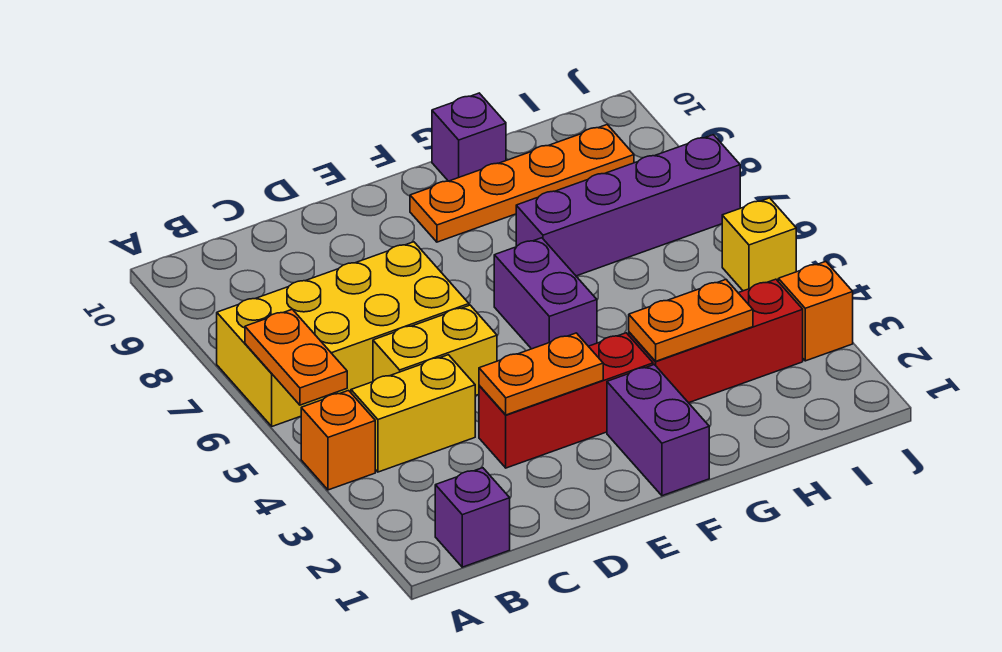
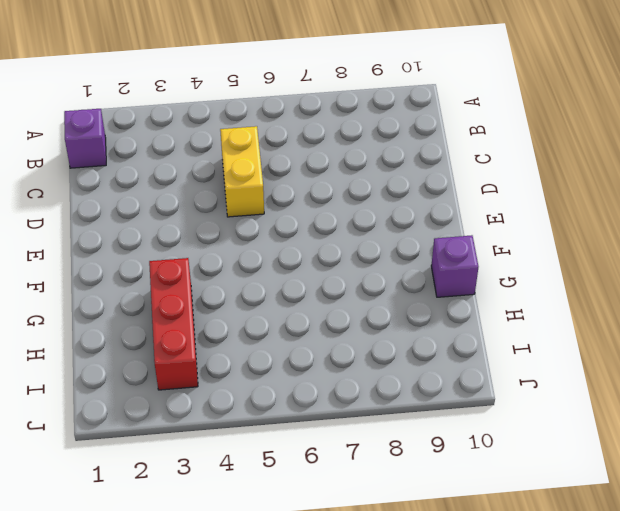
none -> orange brick A4 level 1
none -> yellow brick A6:D7 level 1
none -> yellow brick B4:C4 level 1

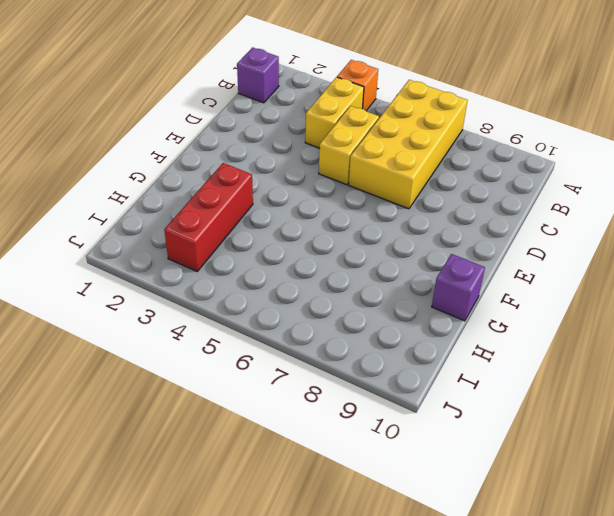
none -> red brick D3:F3 level 1
none -> purple brick F1:F2 level 1
none -> purple brick F5:F6 level 1

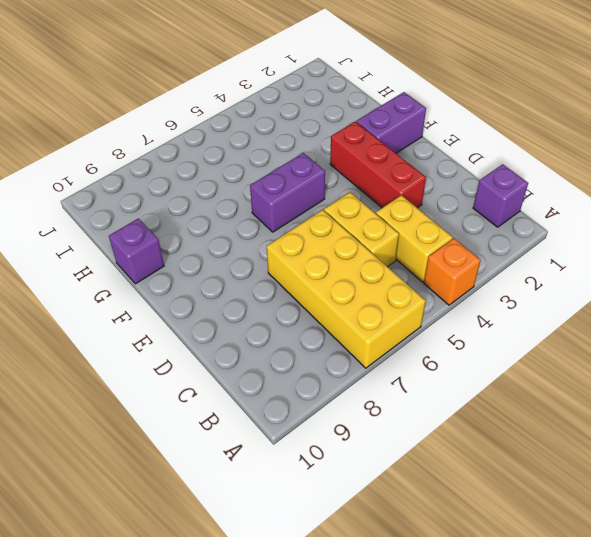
none -> orange plate F9:I9 level 1
none -> red brick G3:I3 level 1
none -> purple brick G7:J7 level 1

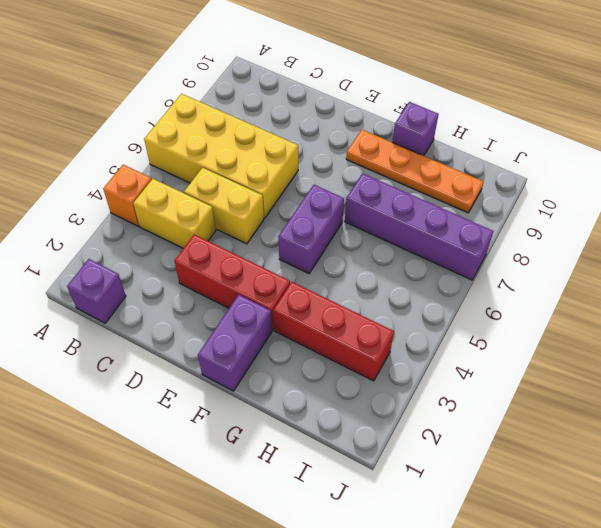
none -> orange brick J3 level 1
none -> yellow brick J5 level 1
none -> orange plate A5:A6 level 2

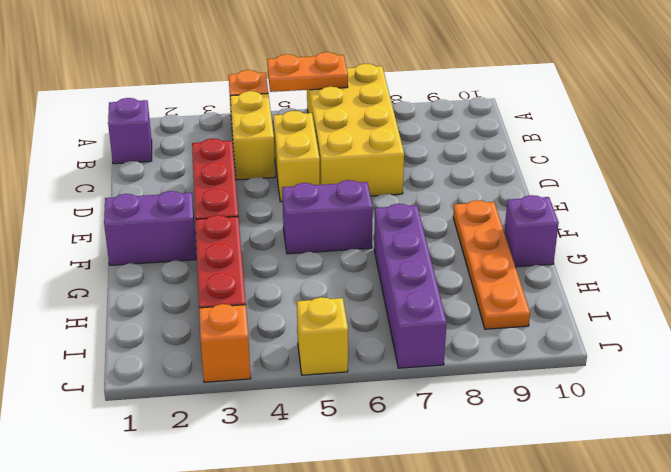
none -> orange plate D3:E3 level 2
none -> orange plate G3:H3 level 2

